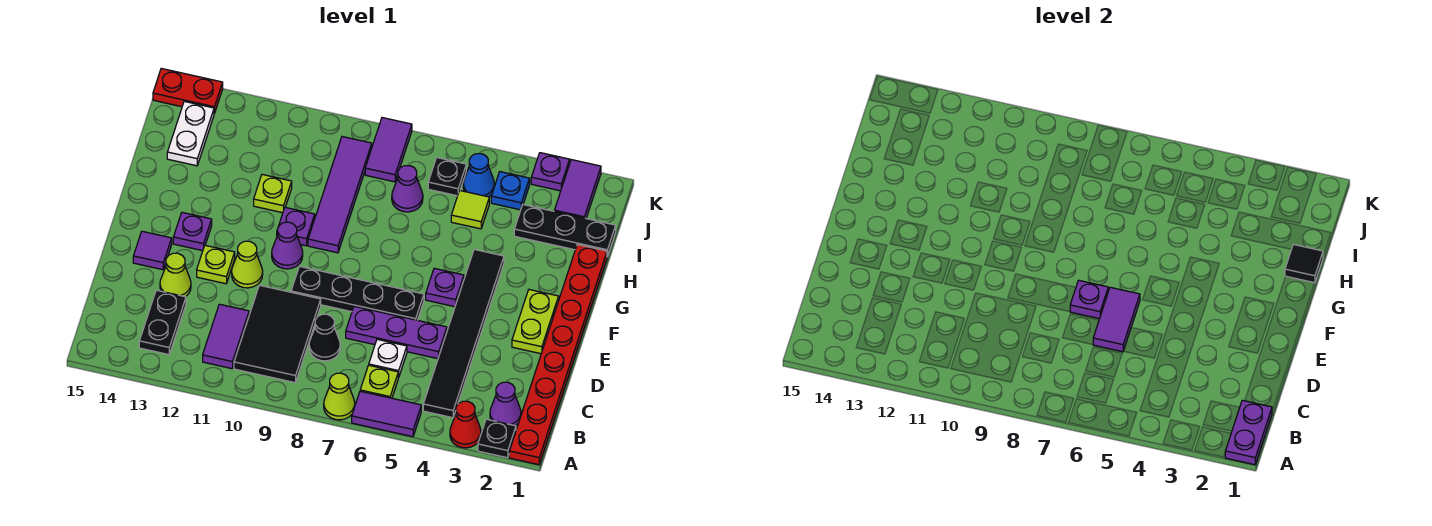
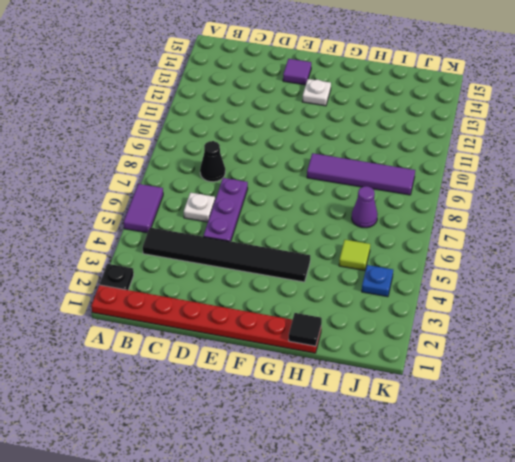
white plate F13 level 1 -> purple plate F13 level 1
none -> red cone A3 level 1
none -> lime cone A7 level 1
none -> purple cone B2 level 1
none -> lime plate B6 level 1

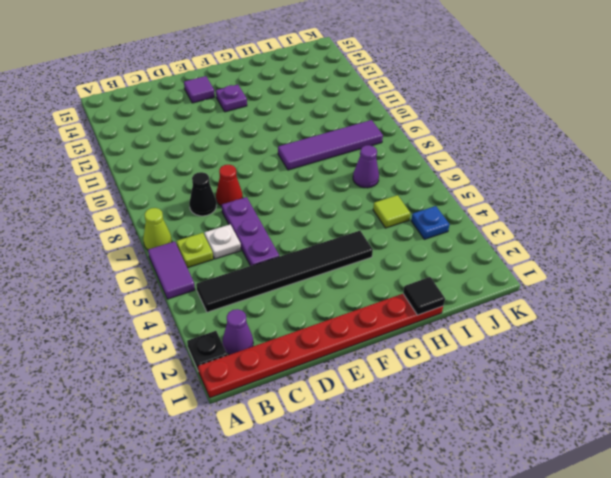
red cone D8 level 1 -> red cone A3 level 1
none -> black tile B9:D10 level 1
none -> purple tile B11:C11 level 1
none -> black plate B13:C13 level 1
none -> lime cone D13 level 1

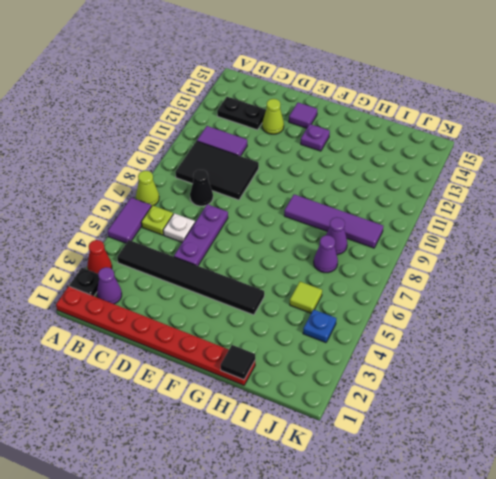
purple cone I8 level 1 -> purple cone F10 level 1
none -> lime plate E2:F2 level 1
none -> black plate E6:E9 level 1
none -> lime cone E11 level 1
none -> lime plate E12 level 1

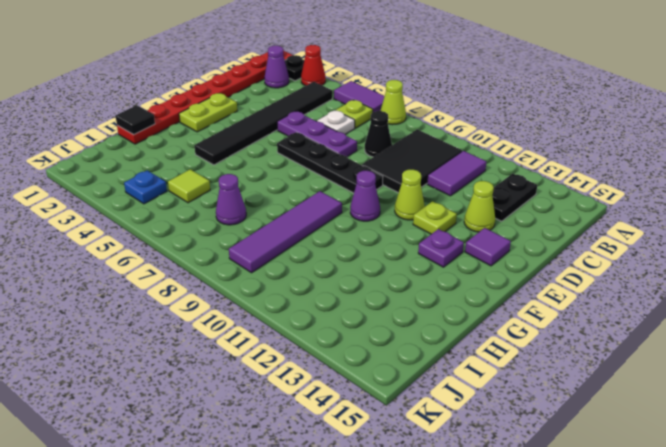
none -> purple plate F5 level 1
none -> purple plate G10 level 1
none -> lime plate H11 level 1
none -> black plate I1:I3 level 1

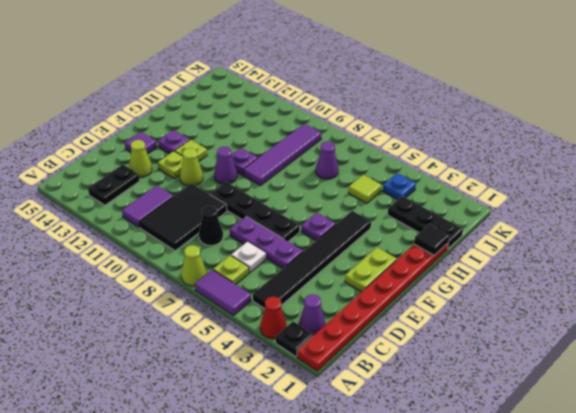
lime plate F12 level 1 -> lime plate H11 level 1
none -> white plate I14:J14 level 1
none -> purple tile J2:K2 level 1
none -> blue cone J5 level 1
none -> black plate J6 level 1

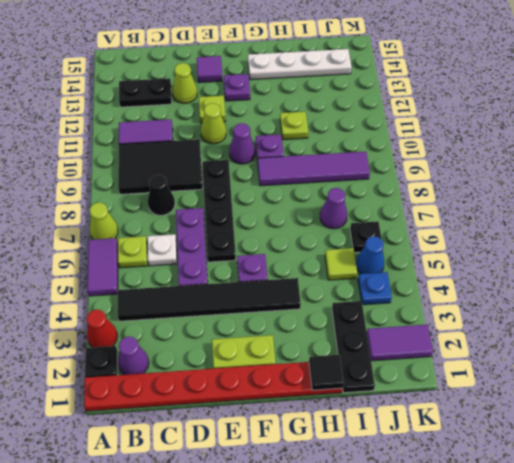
white plate G14:J14 level 1 -> white plate I14:J14 level 1
none -> purple tile J8:K8 level 1
none -> purple plate K3 level 1
none -> red plate K14:K15 level 1
none -> purple plate A1:B1 level 2

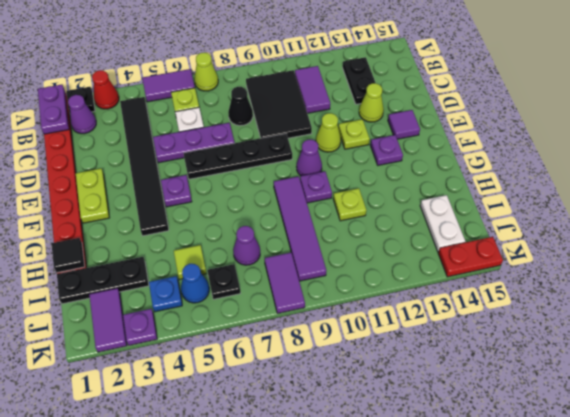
none -> purple tile D6:E6 level 2
none -> purple plate E7 level 2

